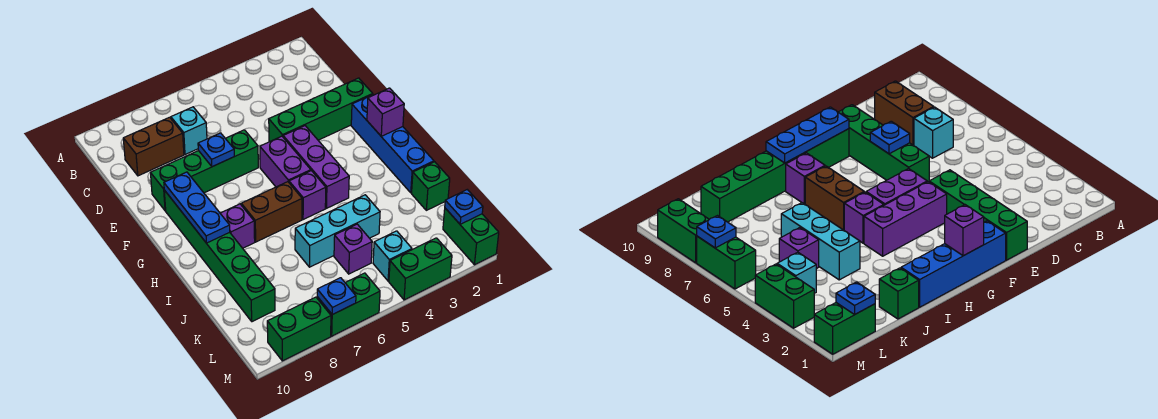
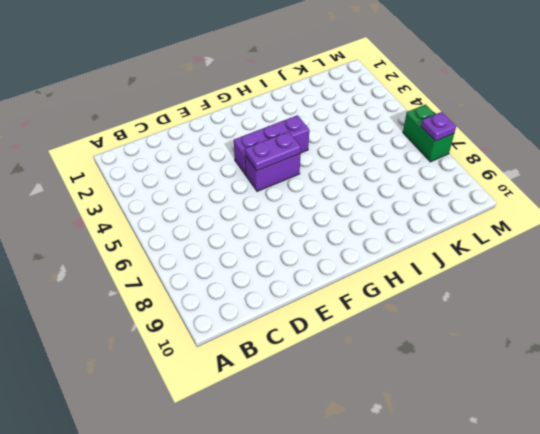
purple plate F5:G5 level 2 -> none
purple plate M7 level 2 -> blue plate M7 level 2
none -> cyan brick C7 level 1
none -> brown brick C8:C9 level 1
none -> green brick E1:E4 level 1

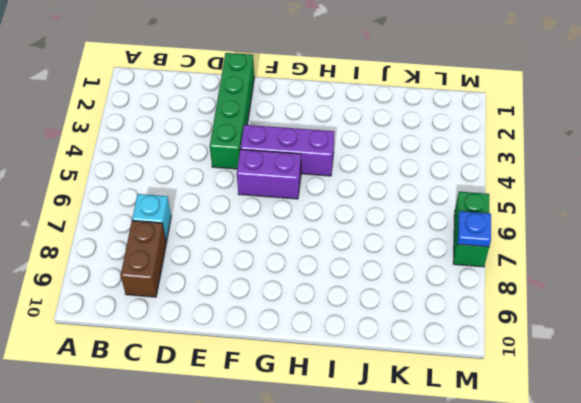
none -> green brick E6:E9 level 1
none -> blue brick F1:I1 level 1
none -> green brick F9:K9 level 1

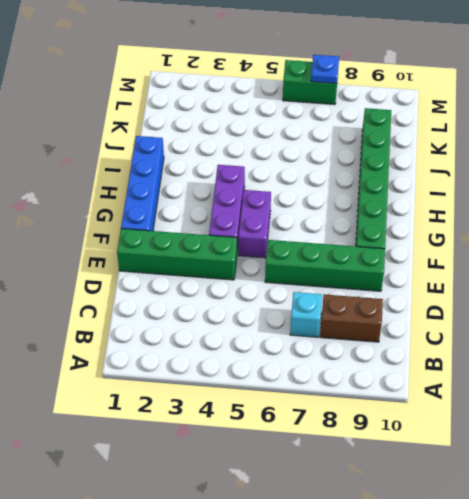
none -> purple brick H5 level 1
none -> brown brick H6:H7 level 1
none -> purple brick H8 level 1

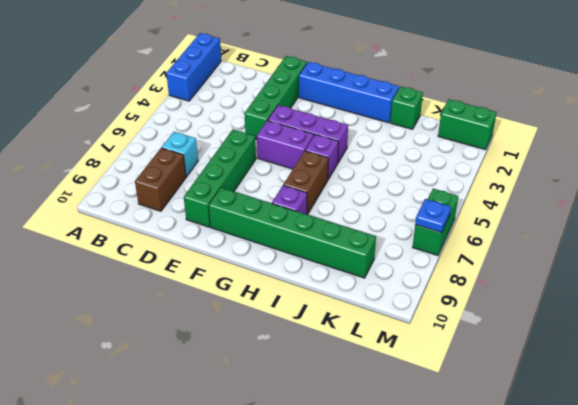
blue brick A1:A3 level 1 -> none
none -> cyan brick J4:J6 level 1
none -> purple brick K5 level 1
none -> cyan brick L4 level 1

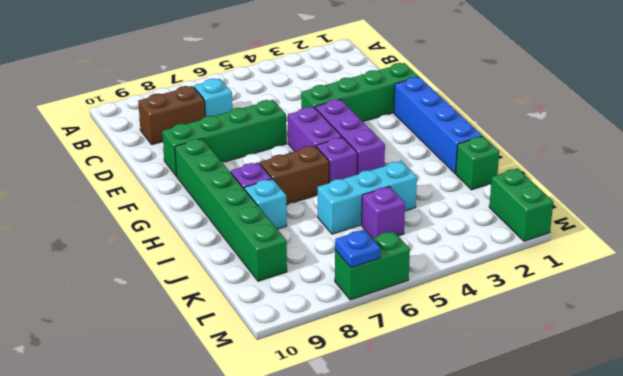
cyan brick I8 level 1 -> cyan brick L4 level 1
none -> green brick M3:M4 level 1
none -> green brick M8:M9 level 1
none -> blue plate E7 level 2

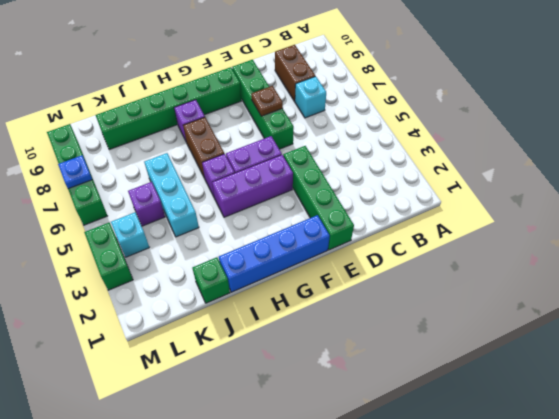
brown plate E7 level 2 -> blue plate E7 level 2
none -> green brick L1:M1 level 1
none -> blue plate F9:H9 level 2
none -> purple brick G1 level 2

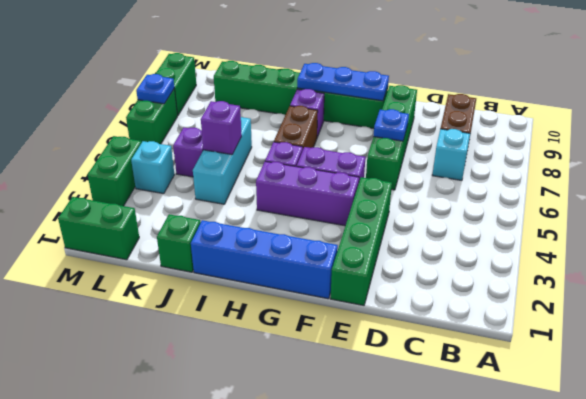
purple brick J5 level 2 -> purple brick G1 level 2
none -> blue plate L1 level 2

